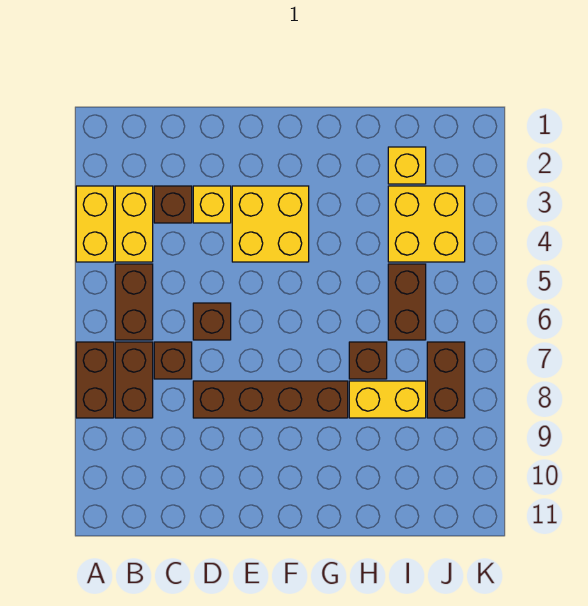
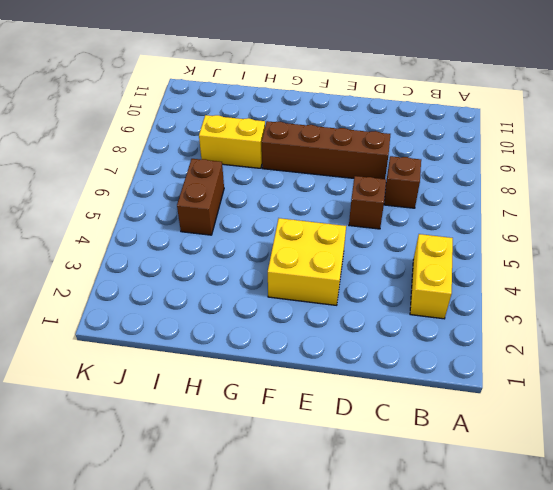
none -> yellow brick A3:A4 level 1
none -> brown brick A7:A8 level 1
none -> brown brick B5:B6 level 1

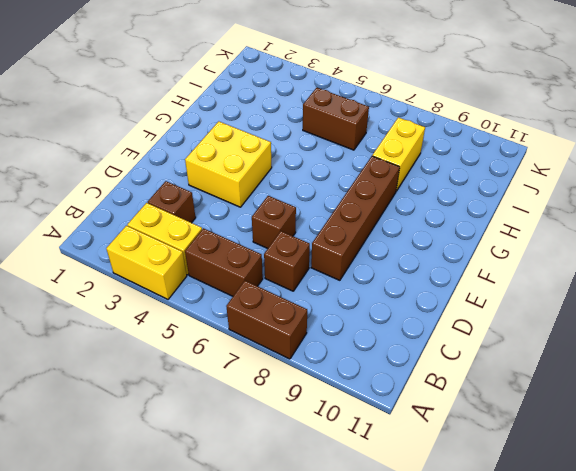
none -> brown brick B7:B8 level 1
none -> yellow brick D3 level 1
none -> brown brick H7 level 1

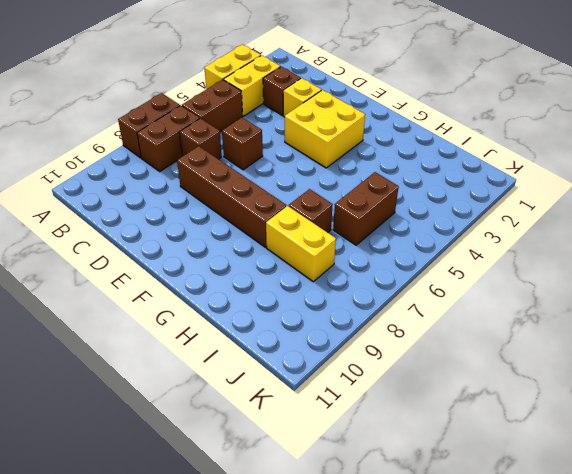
none -> yellow brick I2 level 1
none -> yellow brick I3:J4 level 1
none -> brown brick J7:J8 level 1

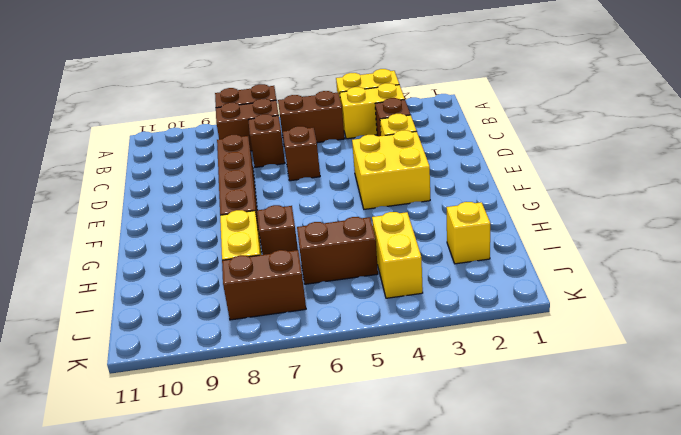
yellow brick I4:J4 level 1 -> yellow brick I3:J4 level 1

